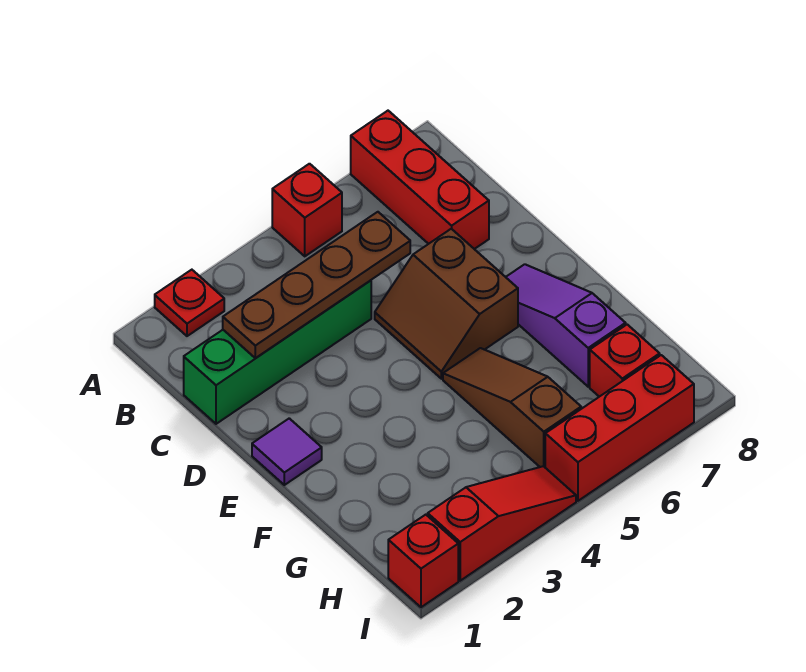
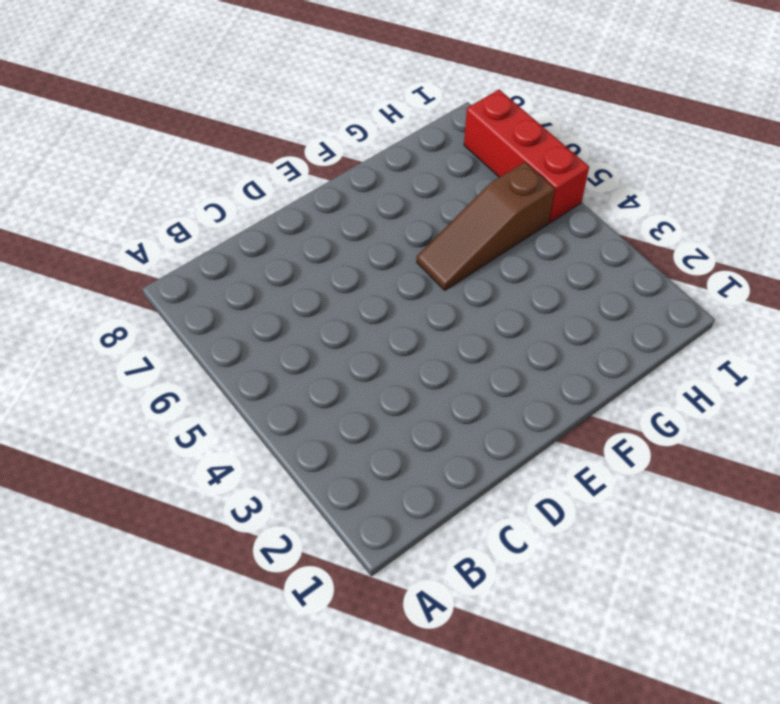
none -> red plate A2 level 1
none -> red brick A5 level 1
none -> red brick A7:C7 level 1

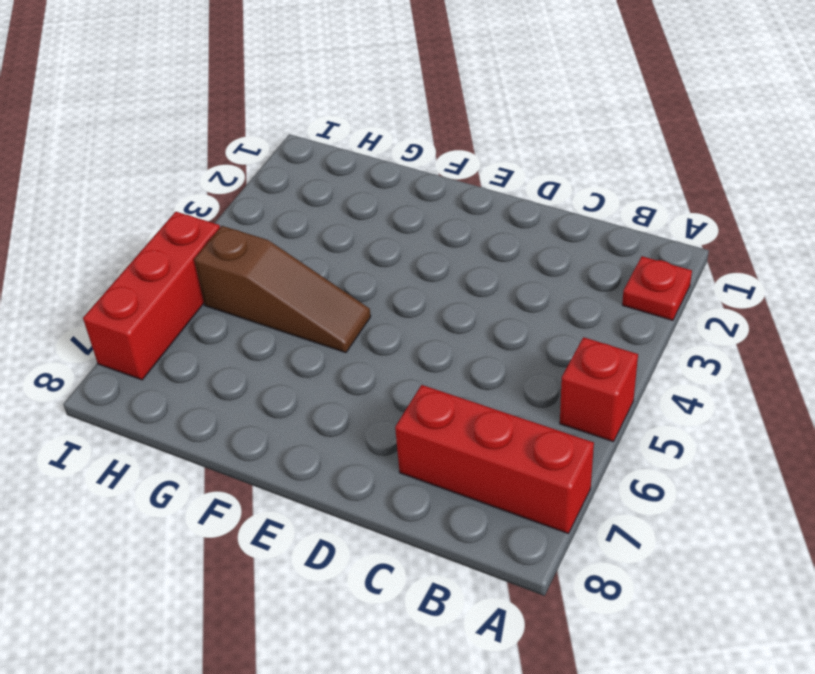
none -> green brick C1:C4 level 1
none -> brown slope D5:E6 level 1 top 6
none -> purple tile E1 level 1

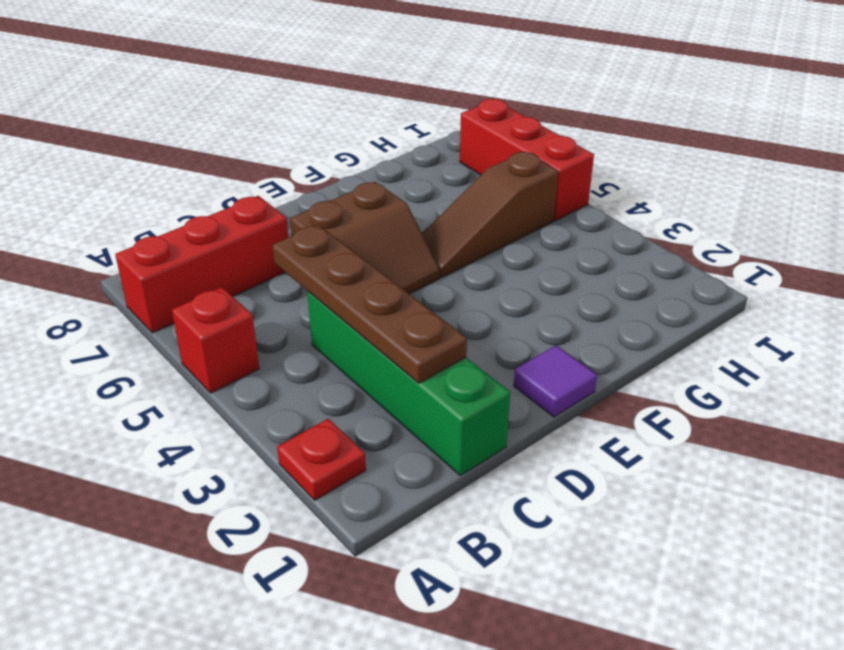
none -> purple slope E7:G7 level 1 top G
none -> red brick H7 level 1
none -> red brick I1 level 1

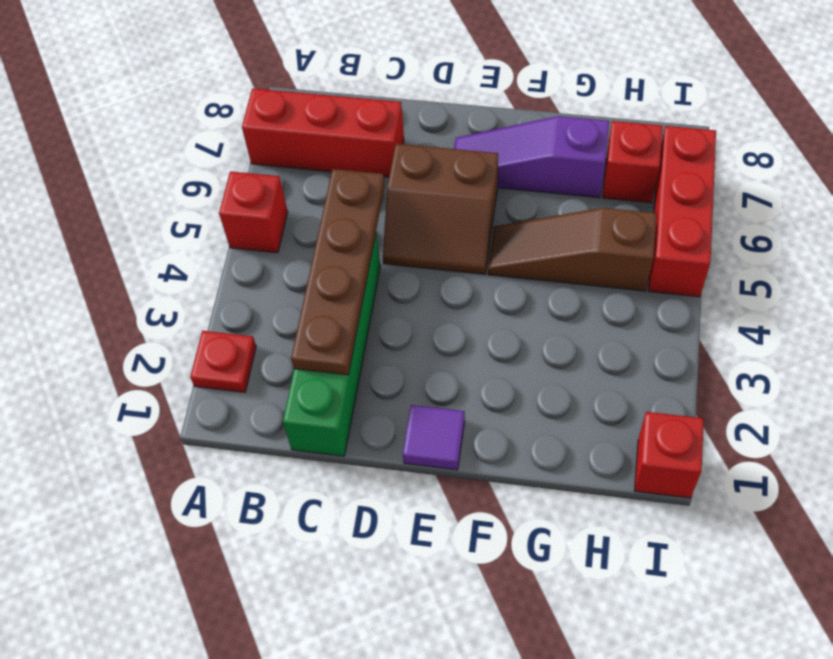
none -> red slope I2:I4 level 1 top 2

